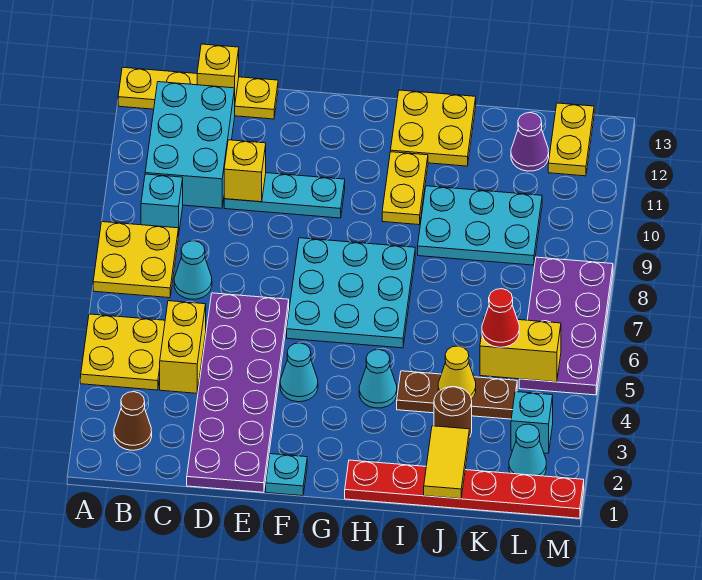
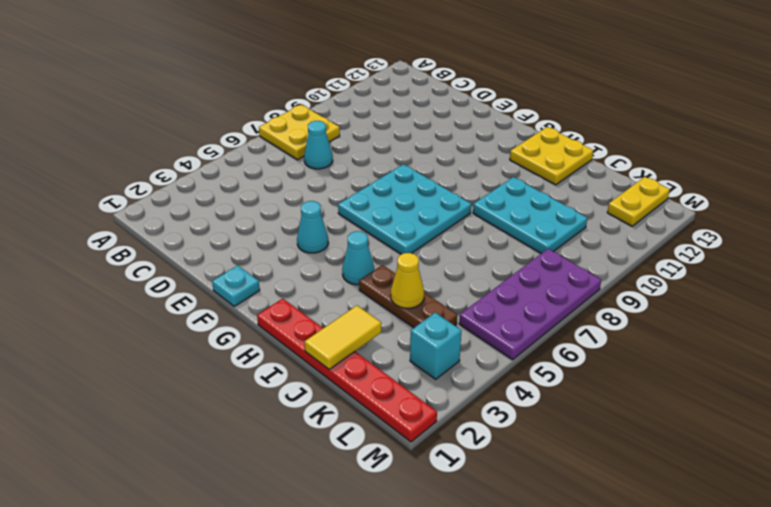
none -> yellow plate A4:B5 level 1
none -> yellow plate A13:D13 level 1
none -> brown cone B2 level 1
none -> cyan brick B9 level 1

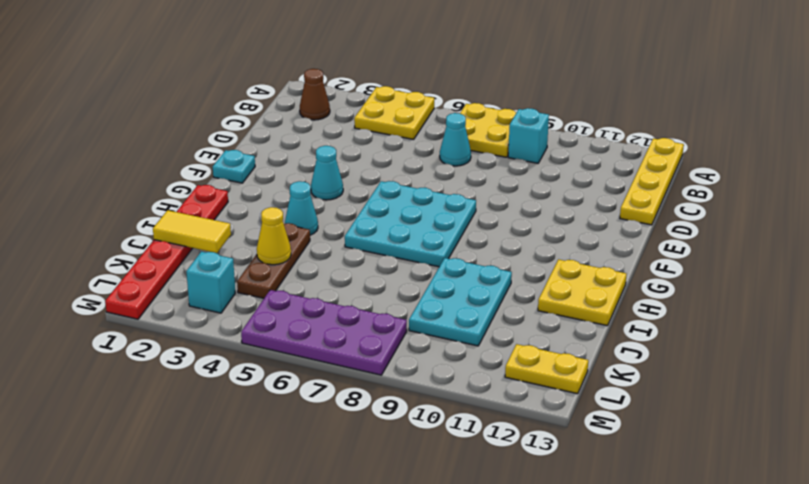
none -> cyan brick B10:C12 level 1
none -> yellow brick C4:C5 level 1
none -> purple plate D1:E6 level 1
none -> cyan plate D10:F10 level 1

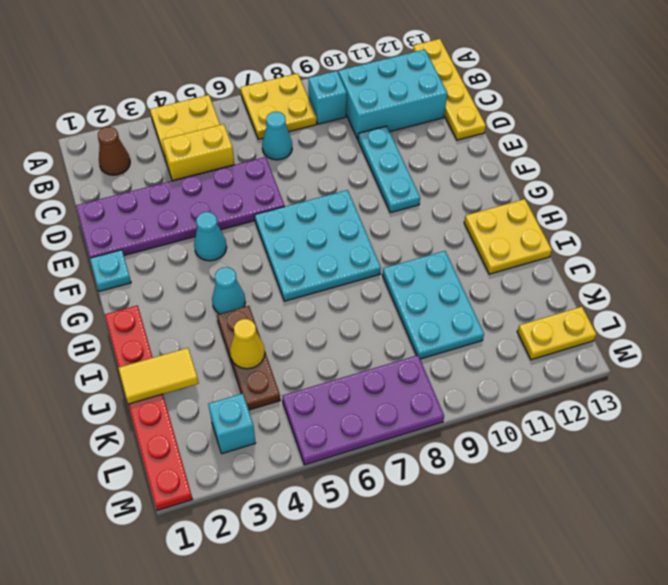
none -> yellow plate H10:H11 level 1
none -> brown round brick J3 level 1
none -> purple cone K12 level 1
none -> cyan cone L2 level 1

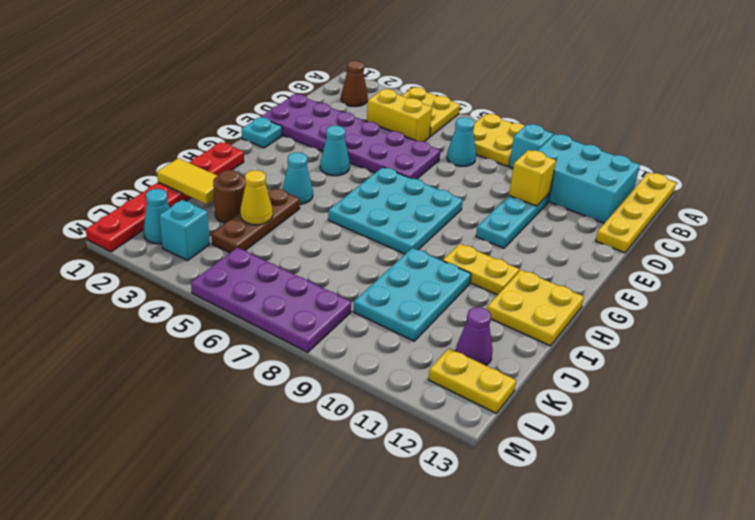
none -> yellow brick C13 level 2
none -> yellow brick K5:L5 level 2
none -> red cone K5 level 3

